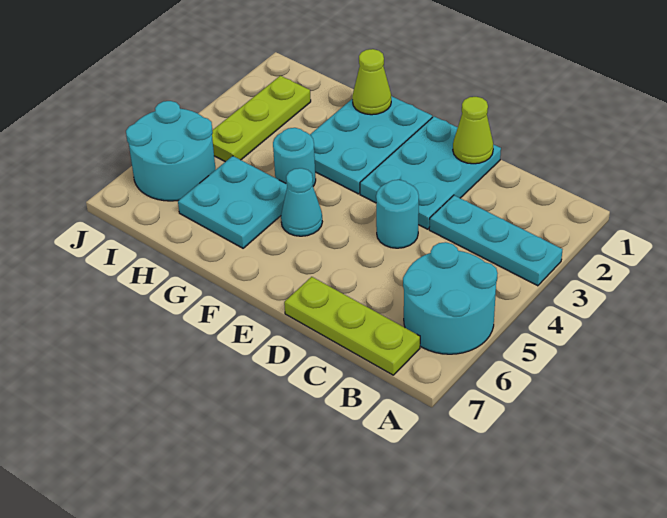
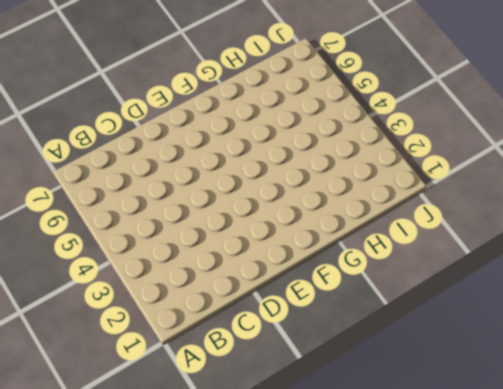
none -> cyan plate A3:C3 level 1
none -> cyan round brick A5:B6 level 1
none -> lime plate B7:D7 level 1

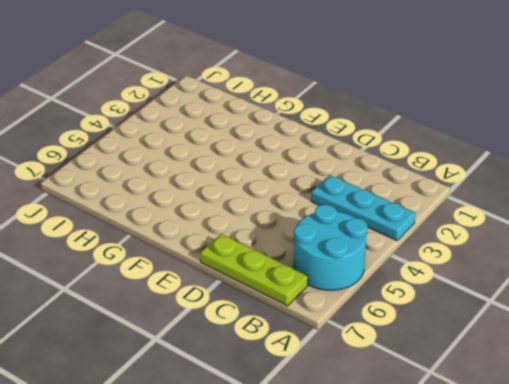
none -> cyan plate D1:E3 level 1
none -> cyan round brick D4 level 1
none -> cyan plate F1:G3 level 1

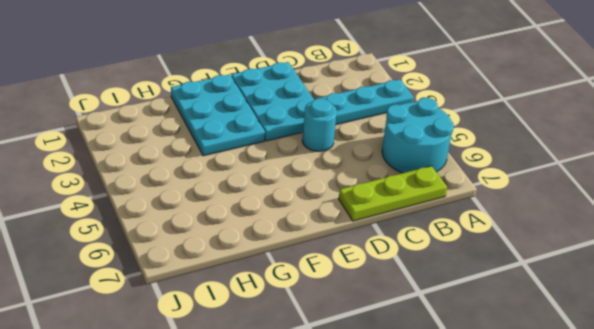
none -> cyan cone F5 level 1
none -> cyan round brick G4 level 1
none -> cyan plate G5:H6 level 1

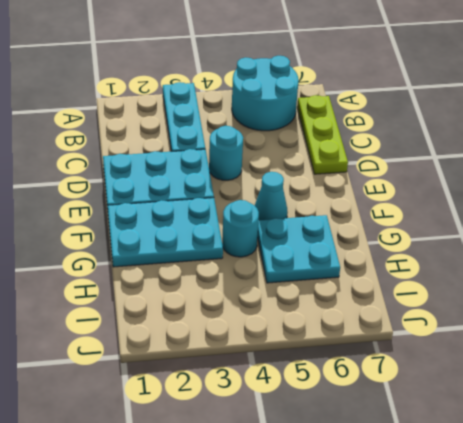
none -> lime plate I2:I4 level 1
none -> cyan round brick I5:J6 level 1
none -> lime cone D1 level 2

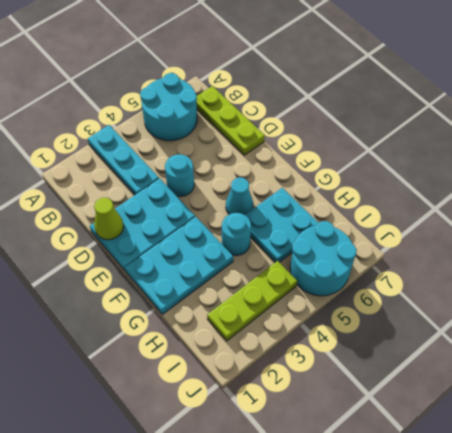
none -> lime cone G1 level 2

